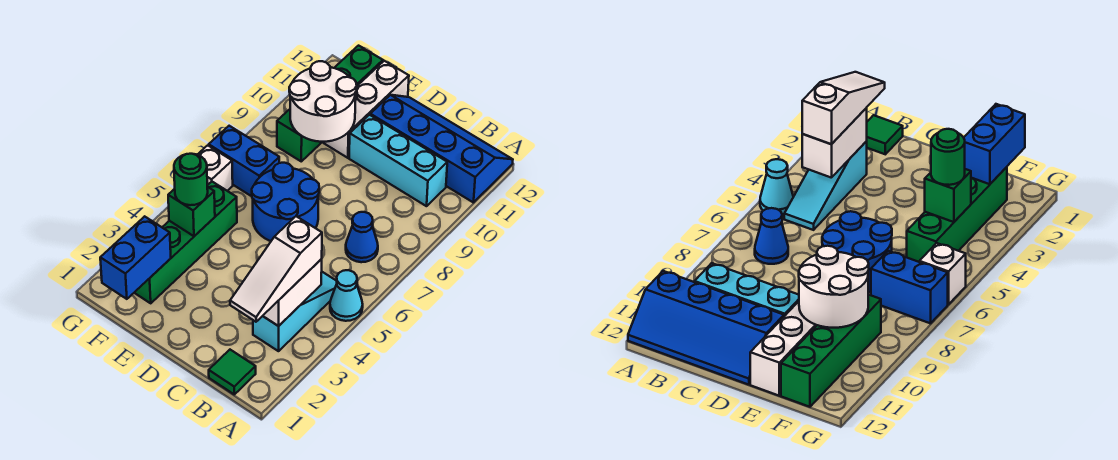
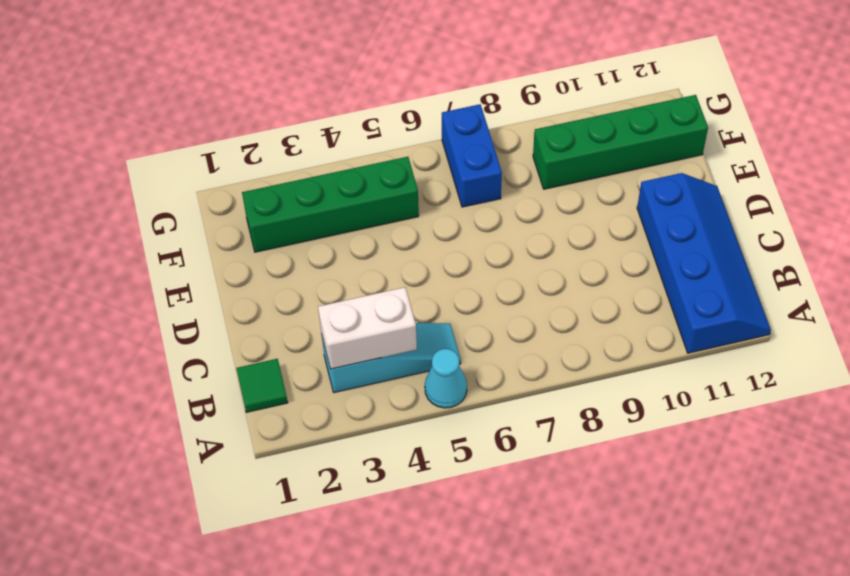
none -> blue cone B7 level 1
none -> cyan brick B10:D10 level 1
none -> blue round brick D6:E7 level 1

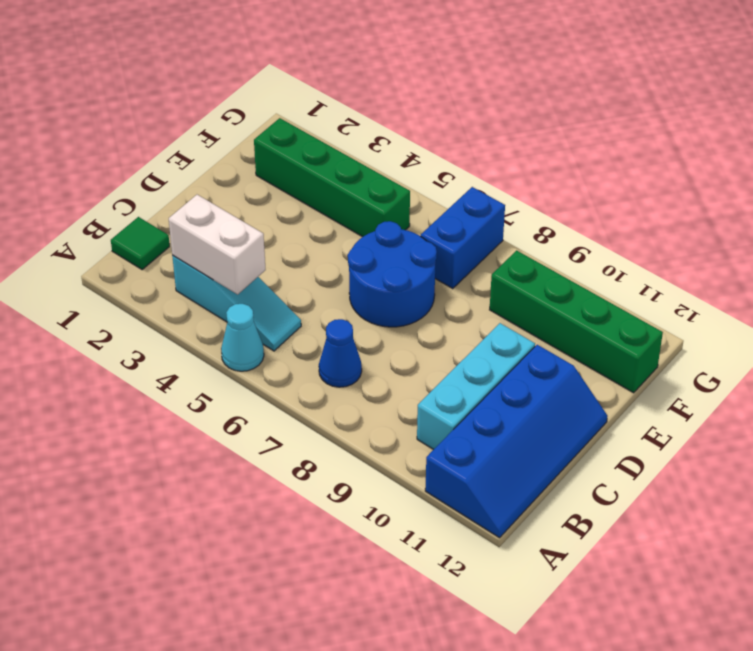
none -> white brick E10:E12 level 1
none -> white brick G6 level 1
none -> white round brick E9:F10 level 2

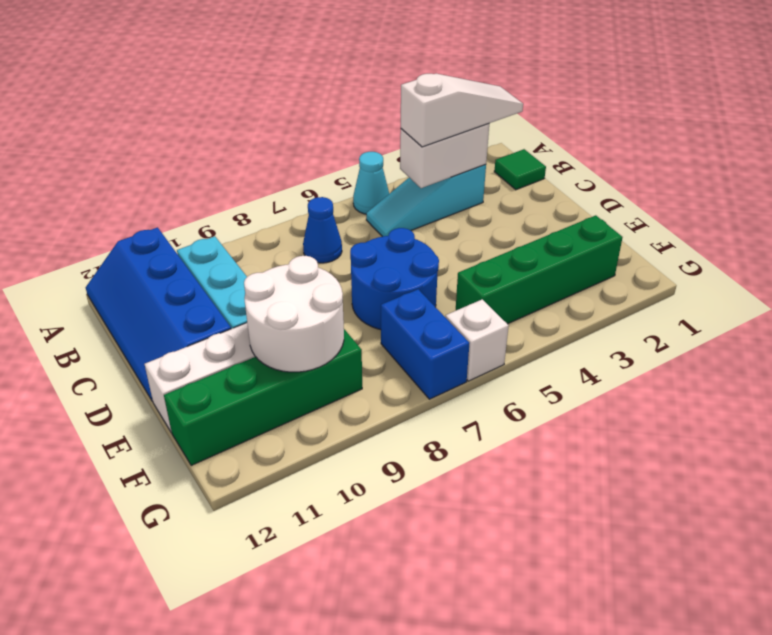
none -> blue brick F1:F2 level 2
none -> green brick F4 level 2
none -> green round brick F4 level 3

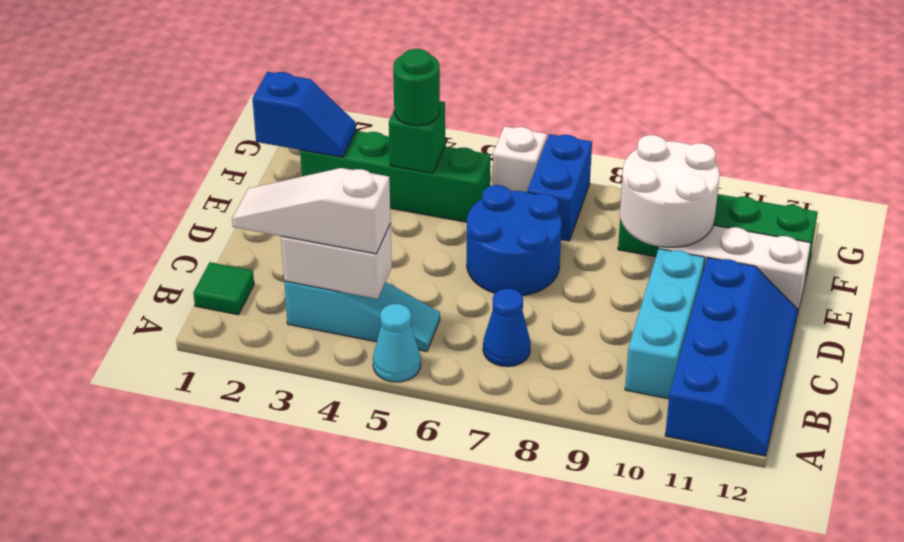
blue slope F1:F2 level 2 top 1 -> blue brick F1:F2 level 2

